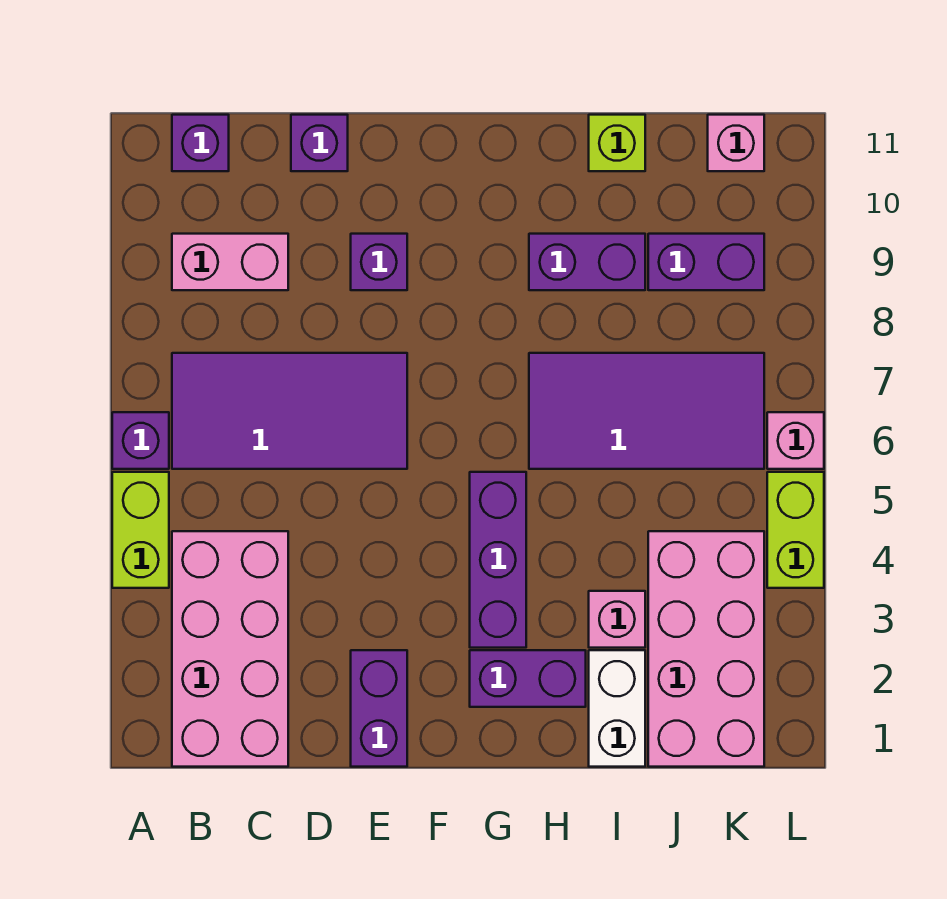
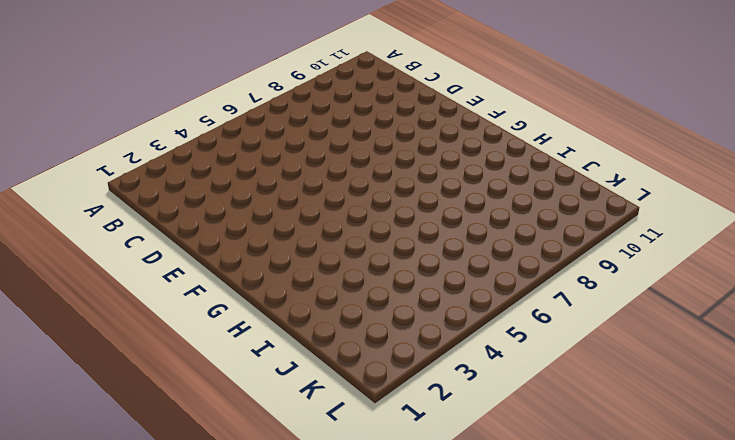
none -> lime brick A4:A5 level 1
none -> purple brick A6 level 1
none -> pink brick B1:C4 level 1

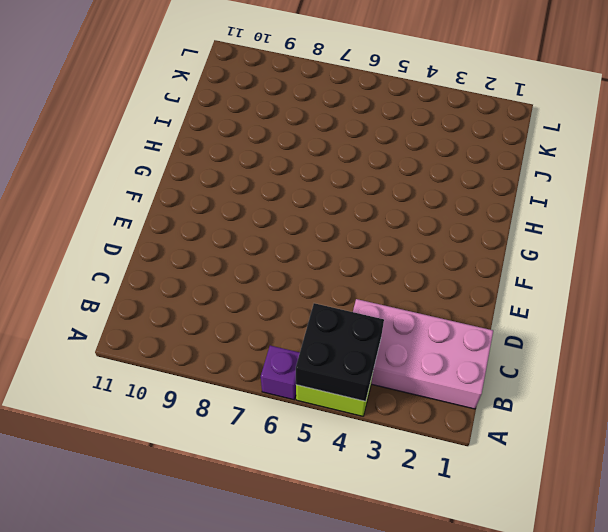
black brick A4:B5 level 2 -> none
none -> purple tile B6:E7 level 1
none -> pink brick B9:C9 level 1
none -> purple brick B11 level 1

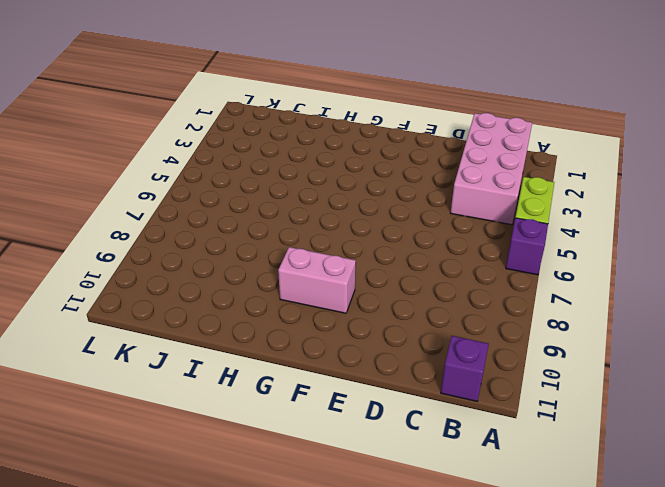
pink brick F9:G9 level 1 -> pink brick B9:C9 level 1
none -> purple tile B6:E7 level 1
none -> purple brick D11 level 1
none -> purple brick E1:E2 level 1

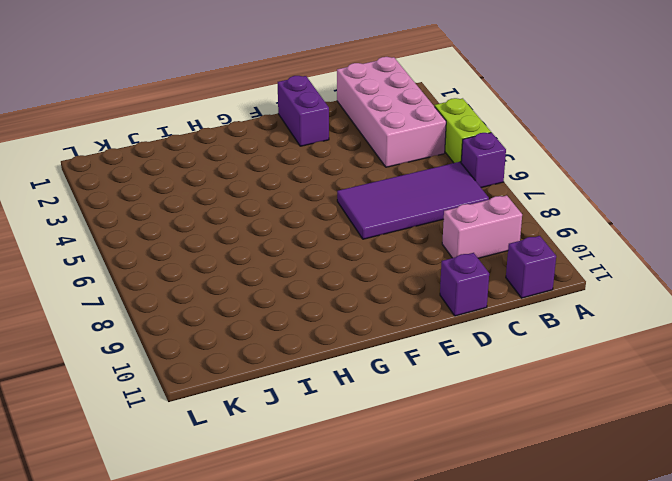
none -> purple brick E9 level 1
none -> purple brick G2:H2 level 1
none -> purple brick G3:G5 level 1

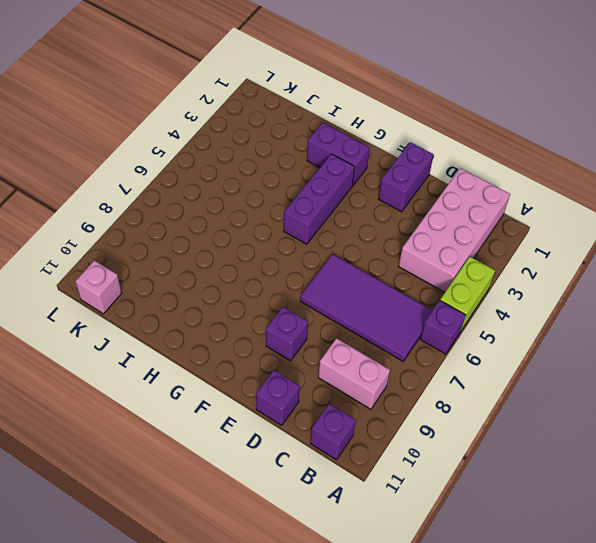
none -> purple tile H6:K7 level 1
none -> purple brick H9:I9 level 1
none -> white brick I1:I2 level 1

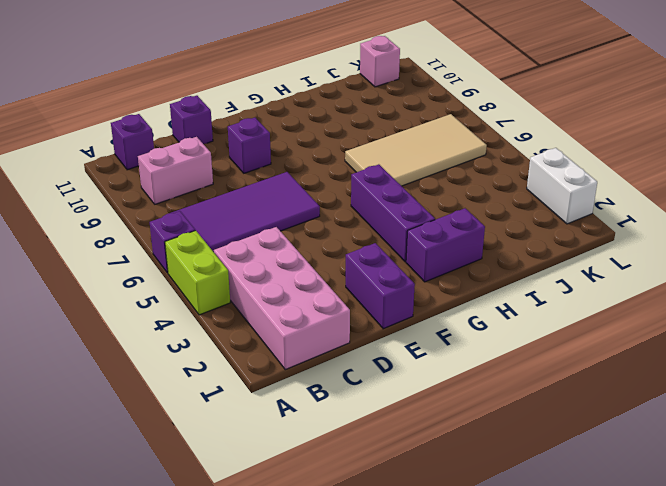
tan tile H6:K7 level 1 -> purple tile H6:K7 level 1
white brick L2:L3 level 1 -> white brick I1:I2 level 1
none -> purple brick H9:I9 level 1
none -> pink brick I3 level 1
none -> lime brick I11 level 1

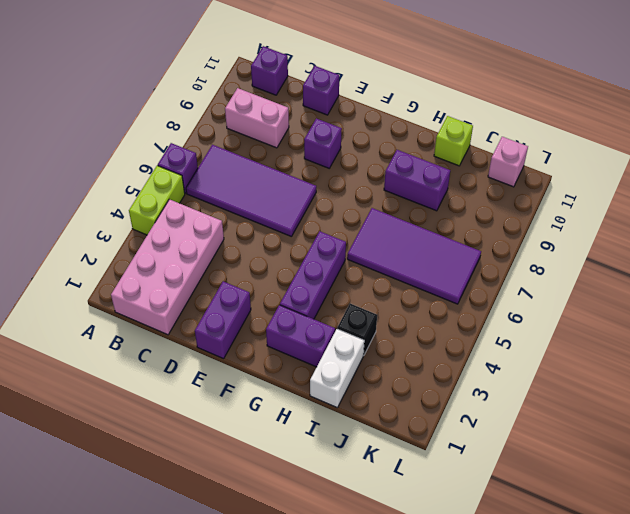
black brick I3 level 1 -> pink brick I3 level 1
none -> pink brick J1:K4 level 1
none -> purple brick J9:K9 level 1
none -> lime brick L4:L5 level 1

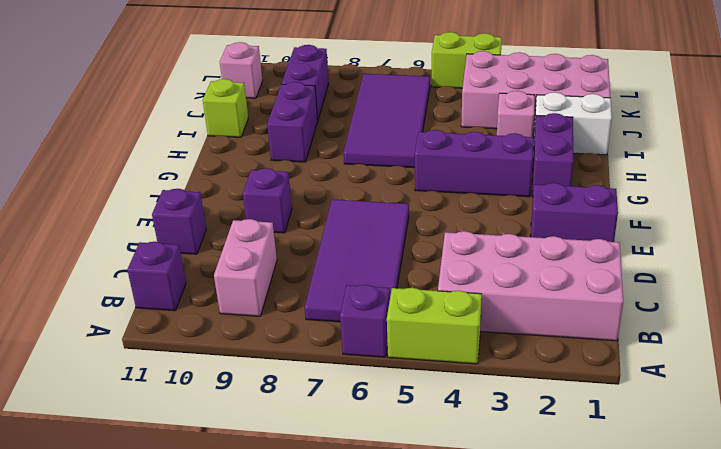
none -> pink brick L6 level 1

